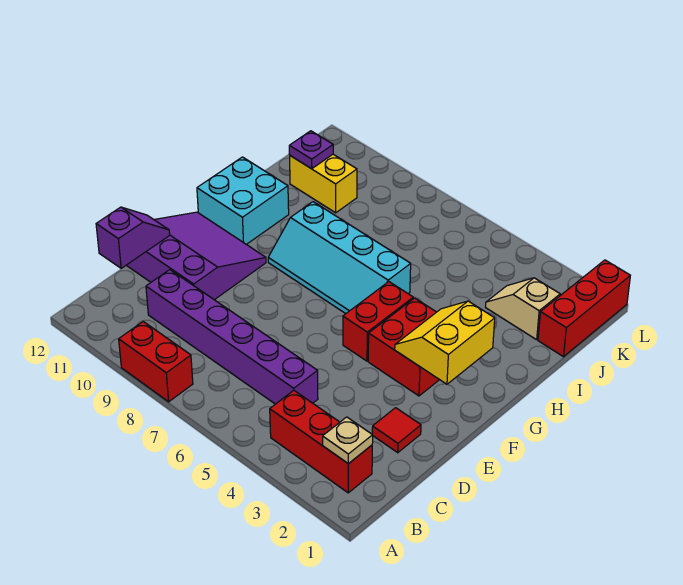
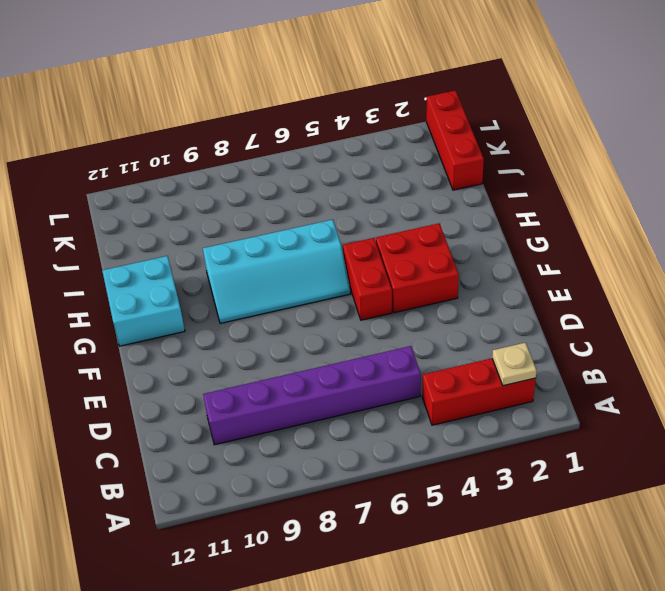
none -> red brick A8:A9 level 1
none -> red tile D2 level 1
none -> purple slope D10:F12 level 1 top D

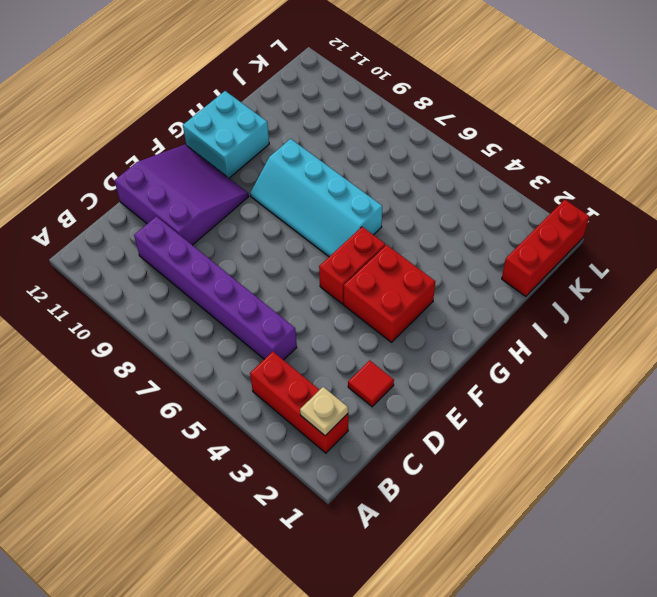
none -> red brick A8:A9 level 1
none -> tan slope J2:J3 level 1 top 2
none -> yellow brick J10:J11 level 1

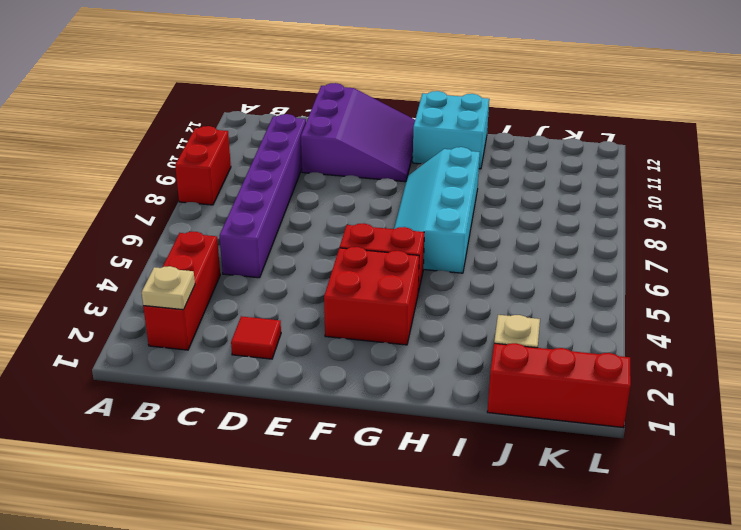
none -> yellow brick J10:J11 level 1
none -> purple slope C12:D12 level 2 top C
none -> yellow slope F2:G3 level 2 top 2

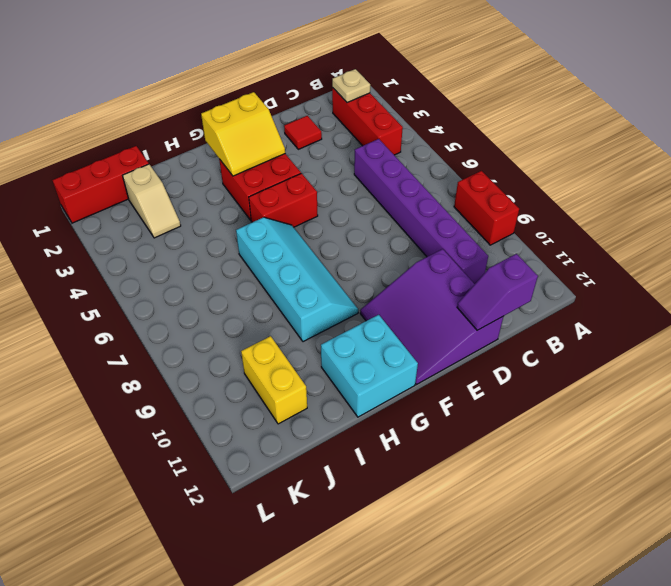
none -> purple plate J11 level 2

